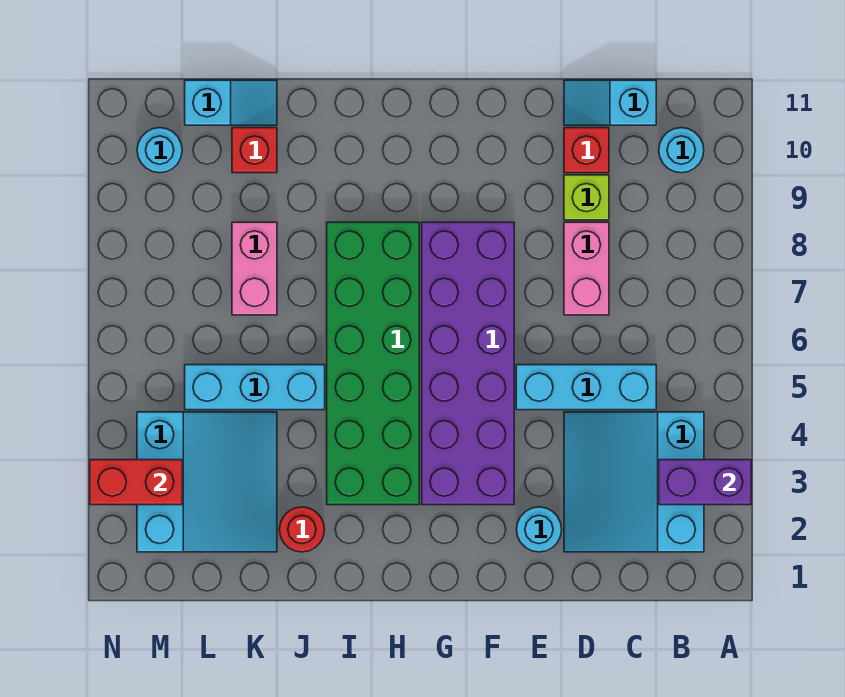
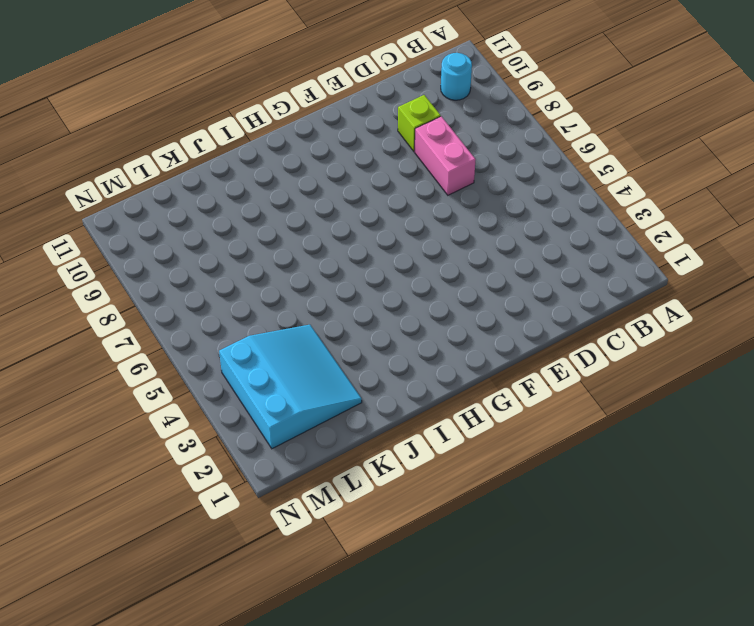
none -> cyan slope B2:D4 level 1 top B
none -> cyan brick C5:E5 level 1
none -> cyan slope C11:D11 level 1 top C

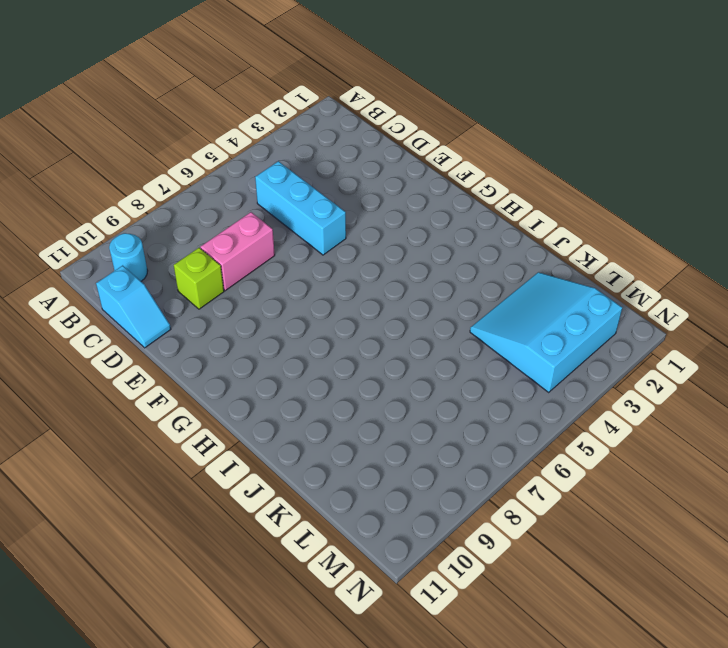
none -> cyan slope B2:D4 level 1 top B
none -> red brick D10 level 1
none -> cyan round brick E2 level 1

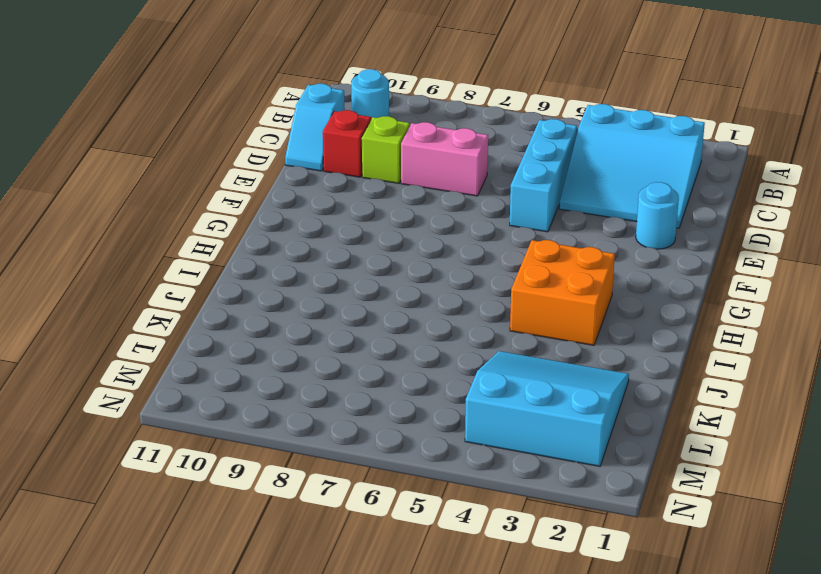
orange brick H3:I4 level 1 -> green brick H3:I8 level 1
none -> purple brick F3:G8 level 1
none -> red round brick J2 level 1
none -> cyan brick J5:L5 level 1

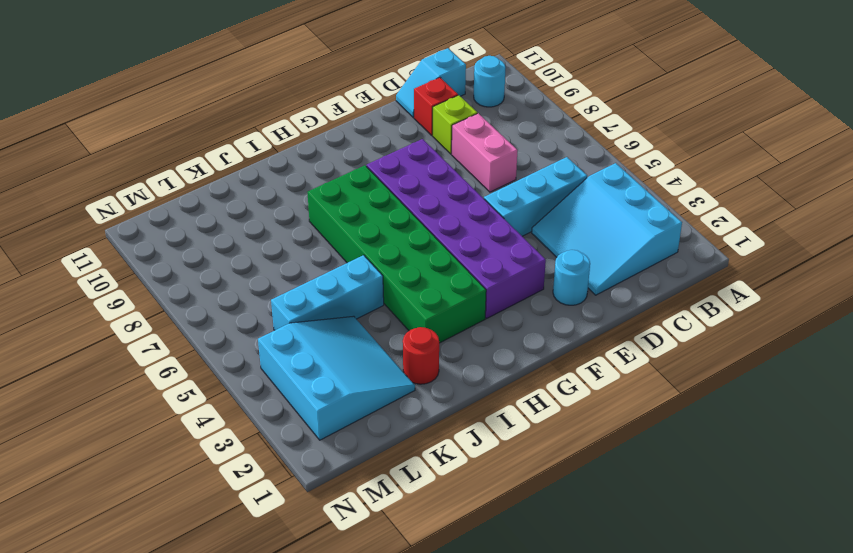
none -> pink brick K7:K8 level 1
none -> red brick K10 level 1
none -> cyan slope K11:L11 level 1 top L

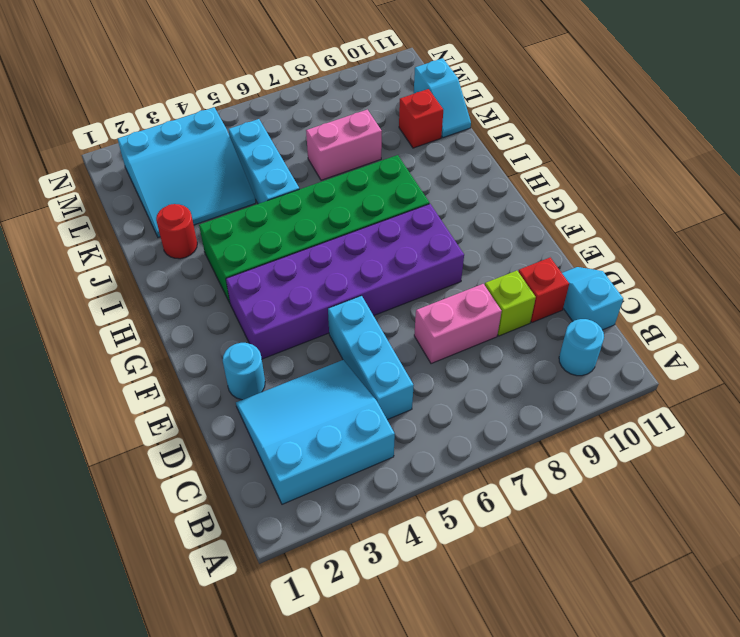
none -> cyan round brick M10 level 1
none -> purple brick A3:B3 level 2
none -> red brick M3:N3 level 2

